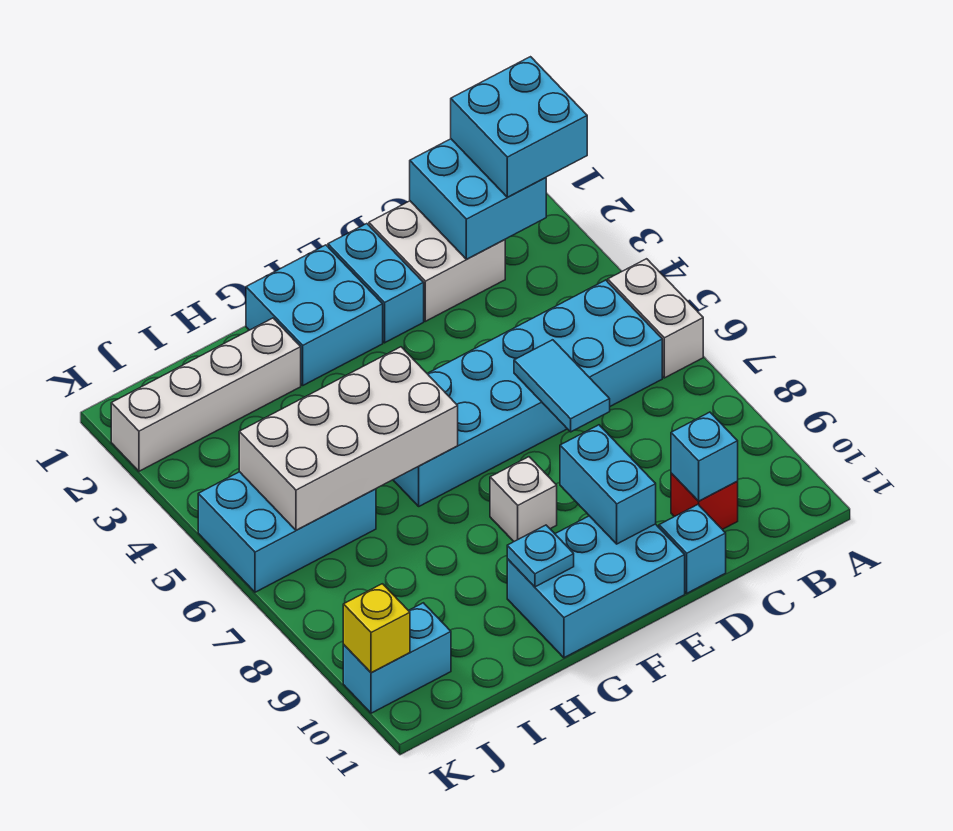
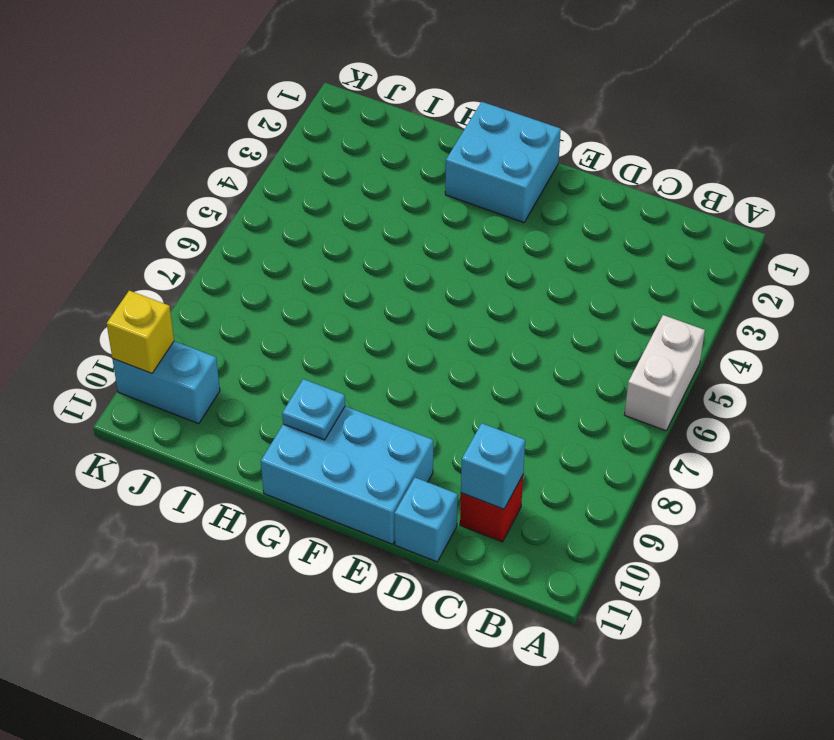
none -> cyan brick B5:G6 level 1
none -> white brick C1:D2 level 1
none -> cyan brick E1:E2 level 1

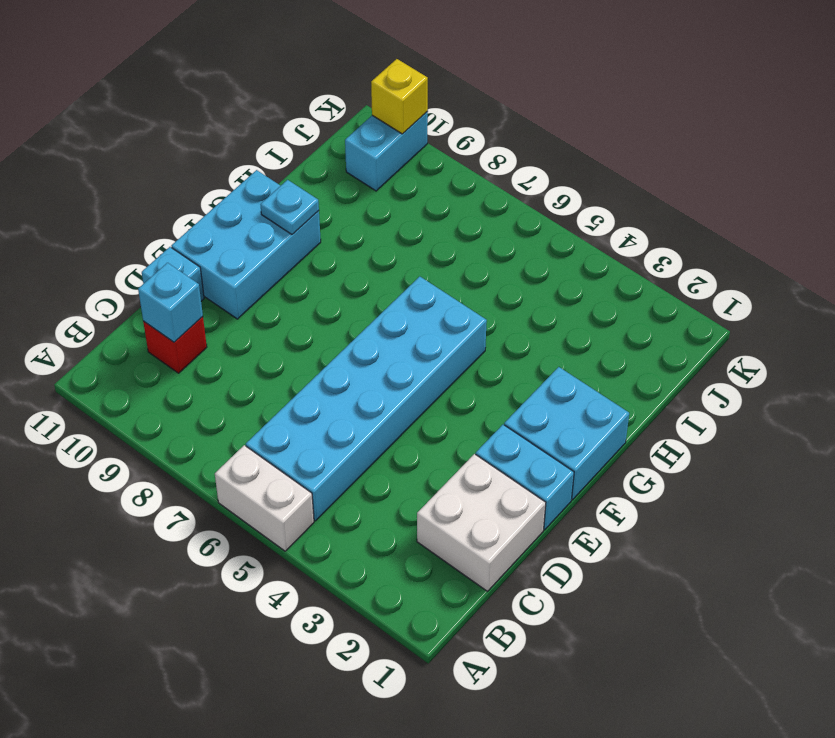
none -> white brick F8 level 1
none -> white brick H2:K2 level 1
none -> cyan brick I5:K6 level 1

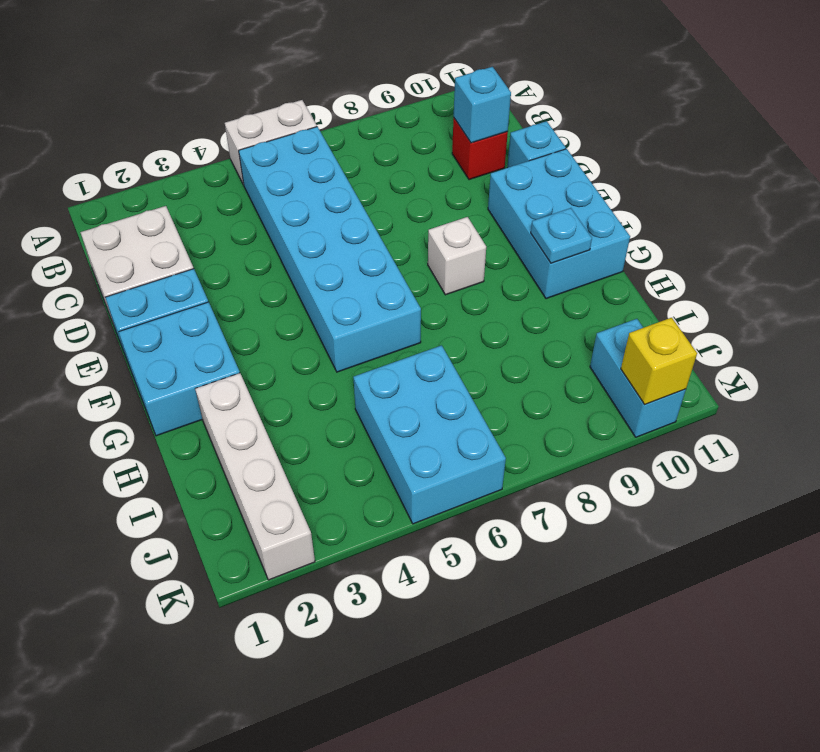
none -> cyan brick B1:C2 level 2
none -> cyan tile D6:D7 level 2
none -> cyan brick E9:E10 level 2

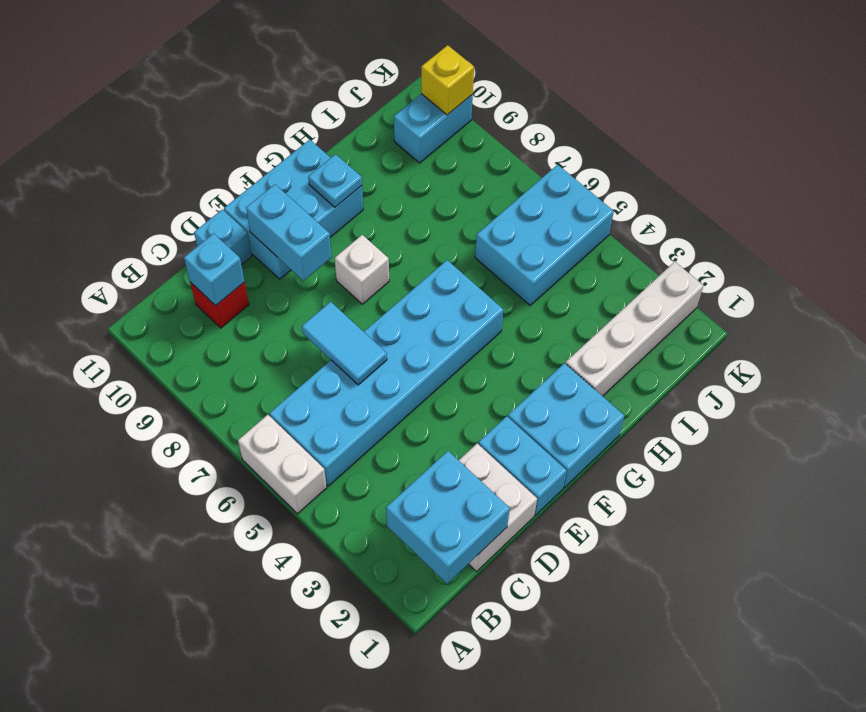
none -> white brick G5:J6 level 2
none -> cyan brick A1:B2 level 3

